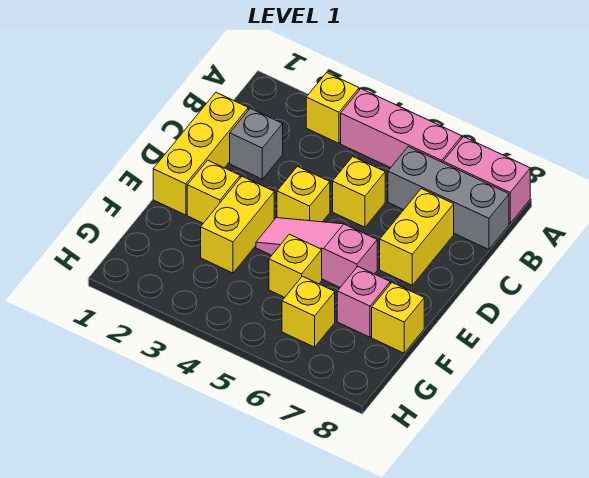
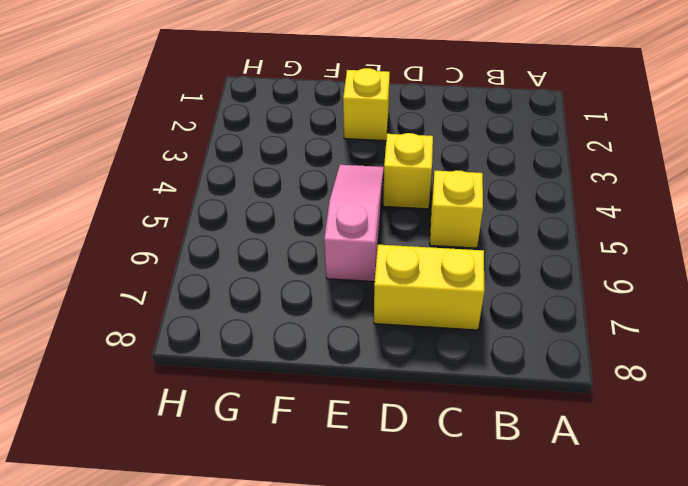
none -> yellow brick A3 level 1
none -> pink brick A4:A6 level 1
none -> pink brick A7:A8 level 1

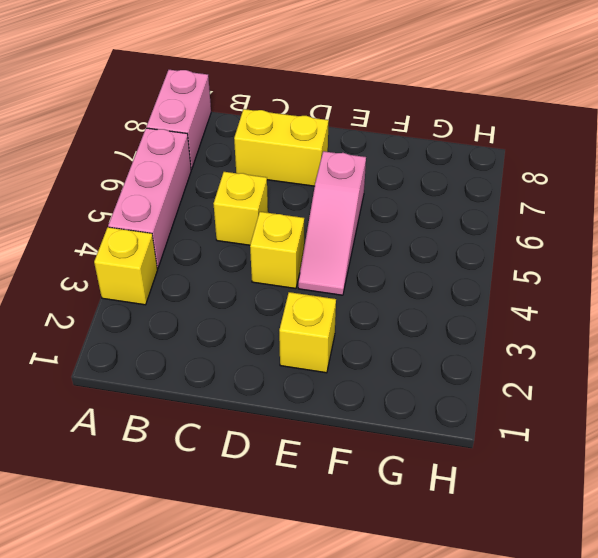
none -> grey brick B6:B8 level 1
none -> yellow brick C1:E1 level 1
none -> grey brick C2 level 1

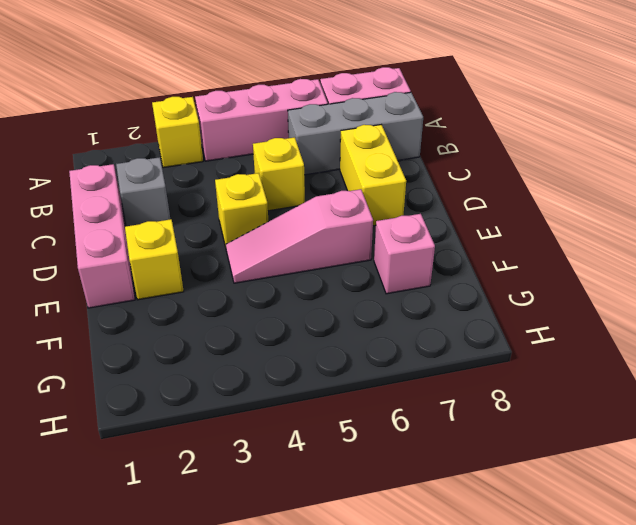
pink brick C1:E1 level 1 -> yellow brick C1:E1 level 1
none -> yellow brick E3:F3 level 1
none -> yellow brick F5 level 1
none -> yellow brick F8 level 1

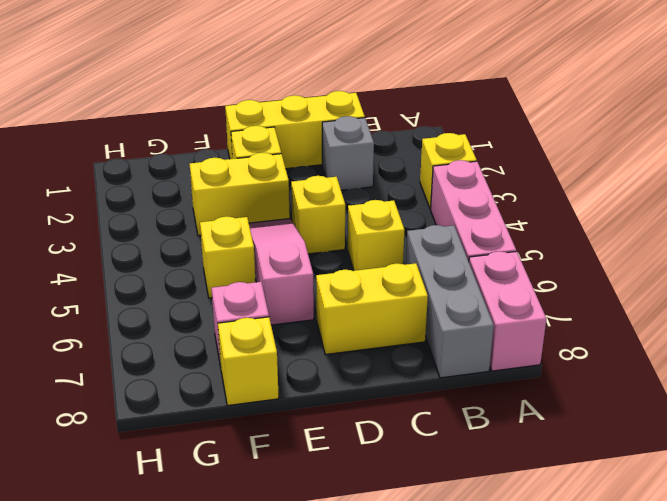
none -> yellow brick G6 level 1

